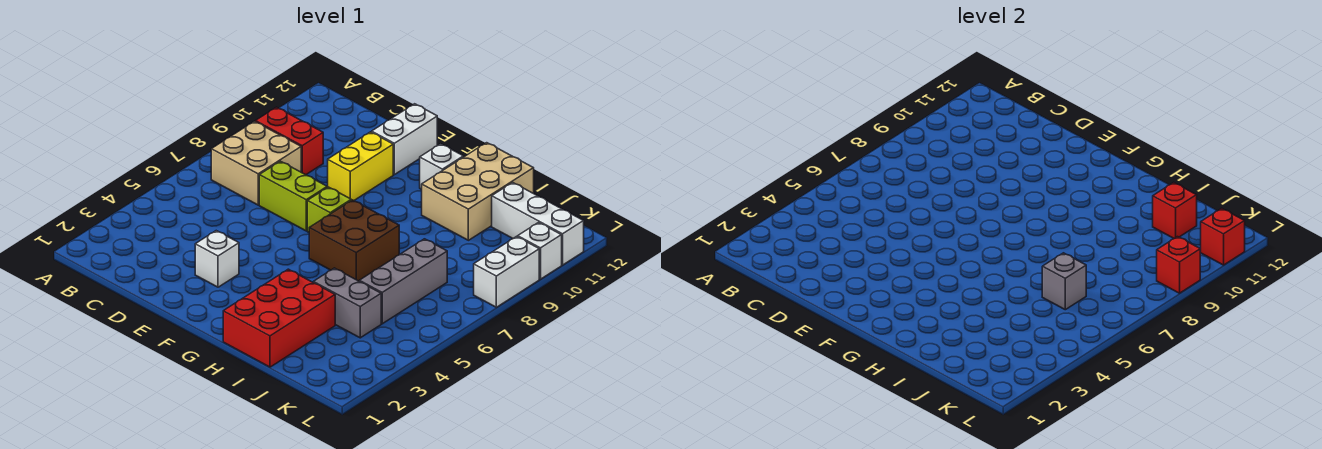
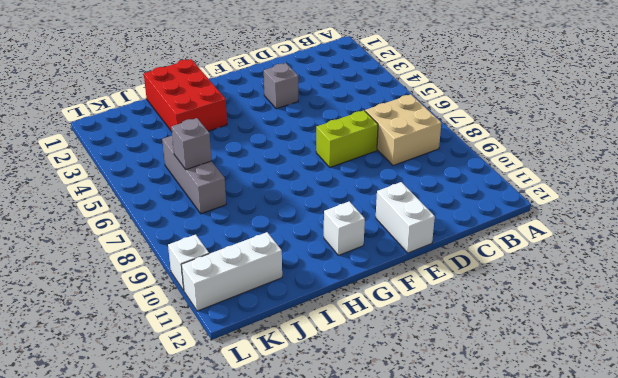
grey brick E3 level 1 -> white brick E3 level 1
none -> red brick B9:C9 level 1
none -> yellow brick E9:E10 level 1
none -> lime brick F7 level 1

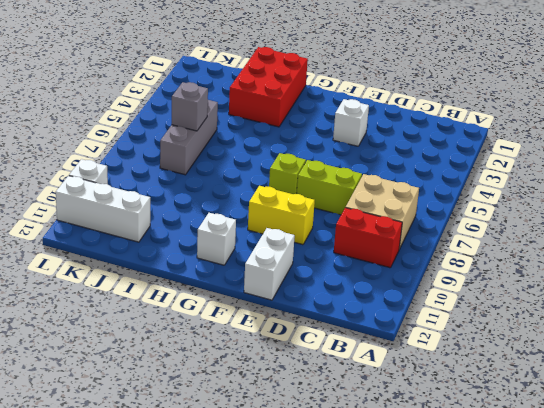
yellow brick E9:F9 level 1 -> yellow brick E9:E10 level 1
none -> brown brick G6:H7 level 1
none -> tan brick H10:I12 level 1
none -> grey brick I4:J4 level 1

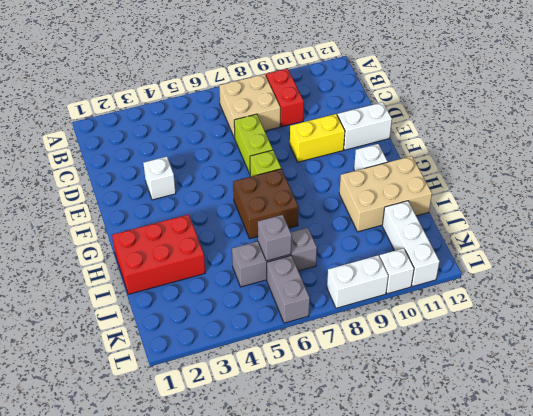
grey brick K6:L6 level 1 -> grey brick I4:J4 level 1
none -> red brick J11 level 2
none -> red brick L9 level 2
none -> red brick L11 level 2

